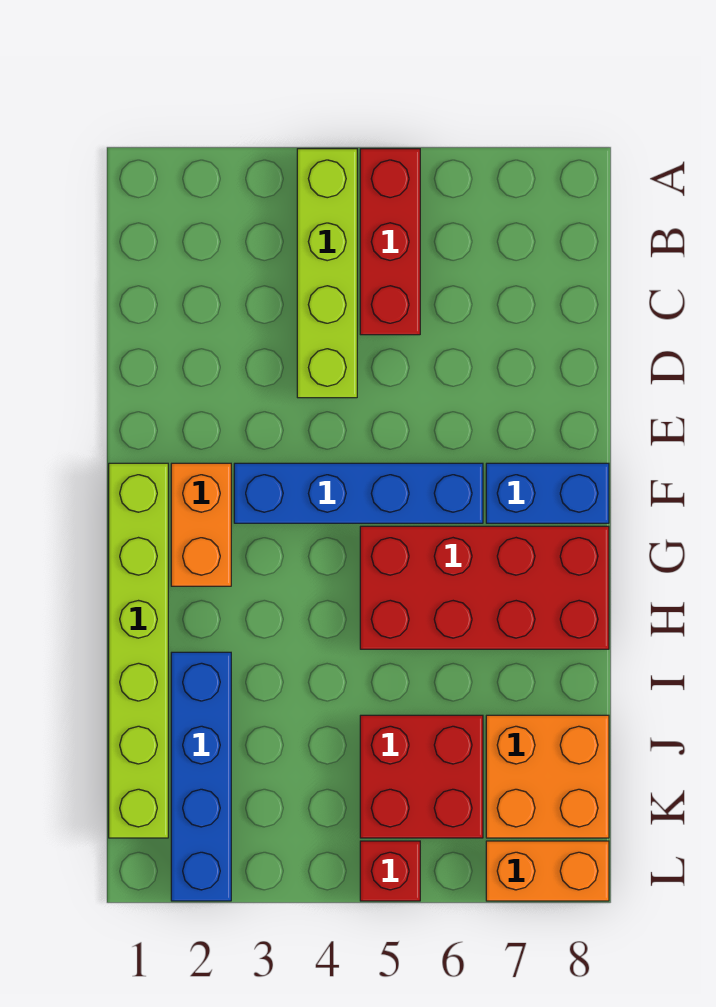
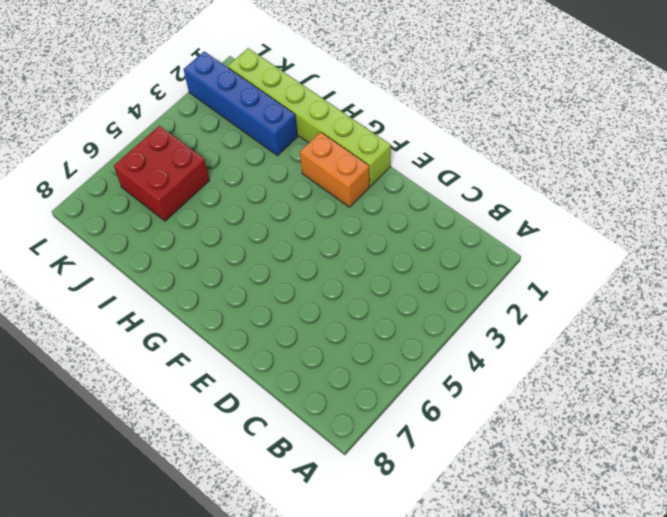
none -> lime brick A4:D4 level 1
none -> red brick A5:C5 level 1
none -> blue brick F3:F6 level 1

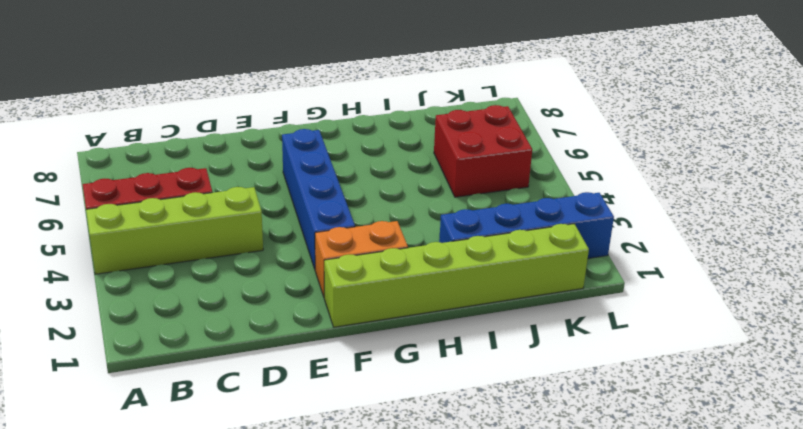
none -> blue brick F7:F8 level 1
none -> red brick G5:H8 level 1
none -> orange brick J7:K8 level 1

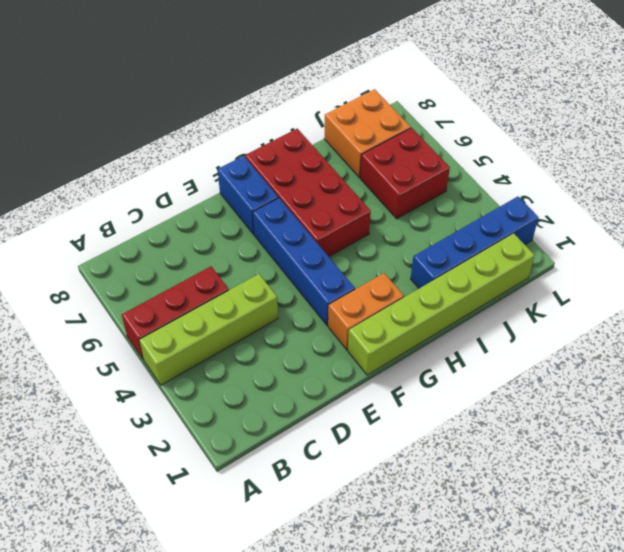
none -> red brick L5 level 1
none -> orange brick L7:L8 level 1

